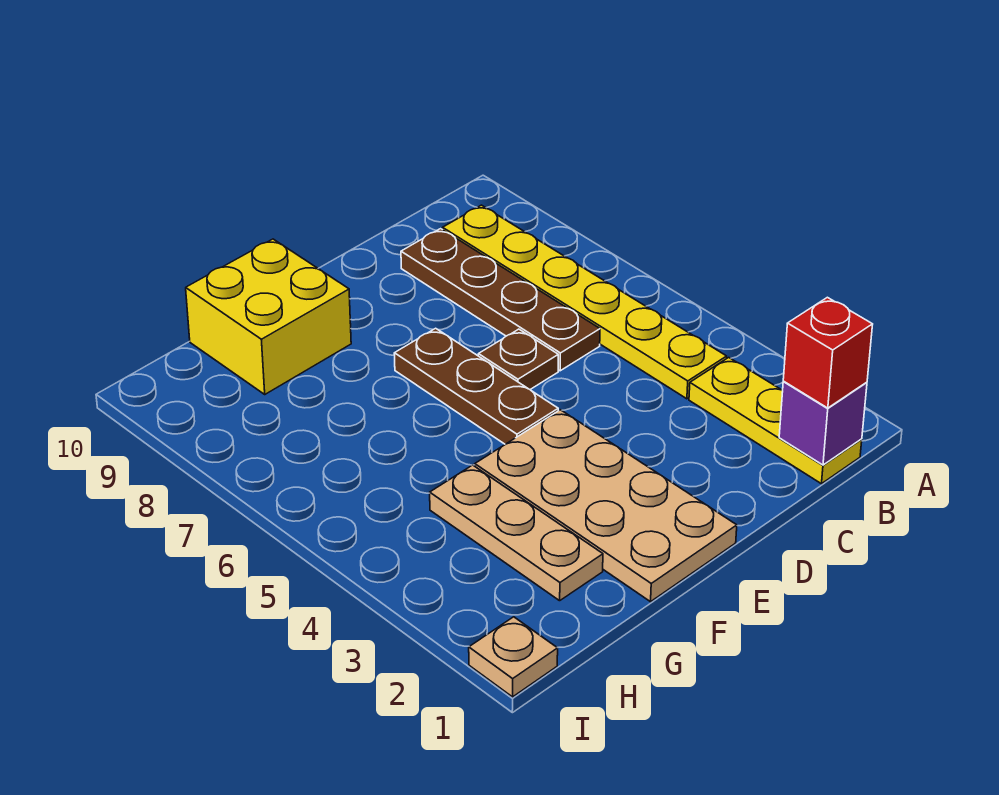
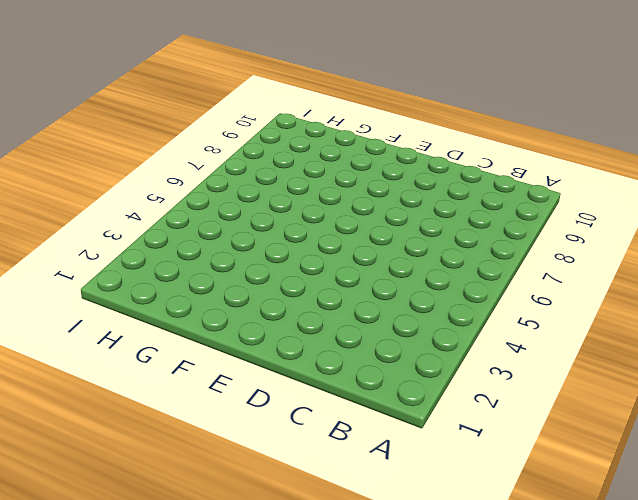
none -> yellow plate B1:B3 level 1
none -> yellow plate B4:B9 level 1

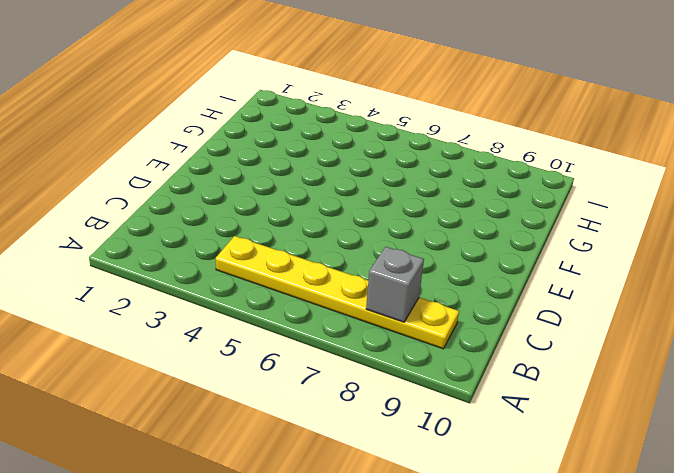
grey brick B8 level 2 -> none
none -> yellow plate B1:B3 level 1
none -> brown plate C6:C9 level 1

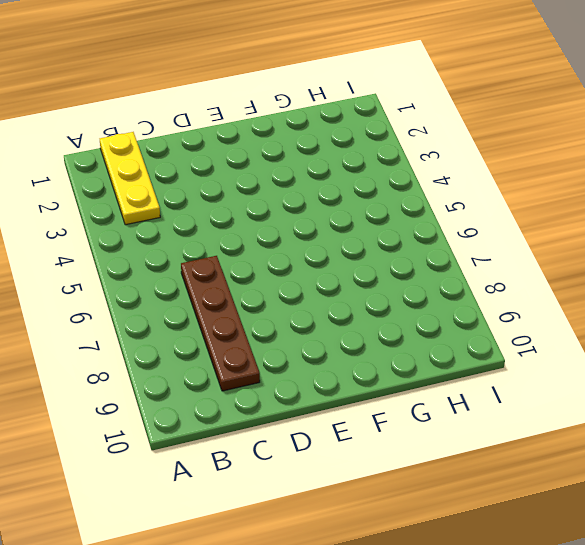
none -> yellow plate B4:B9 level 1
none -> brown plate D6 level 1

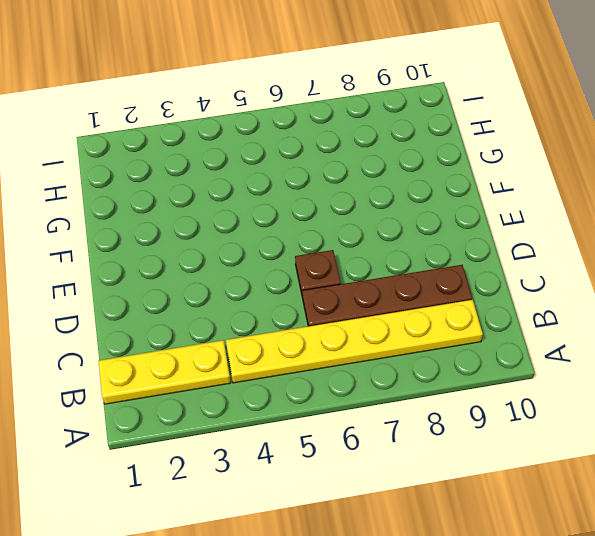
none -> tan plate E1:F4 level 1
none -> brown plate E5:E7 level 1

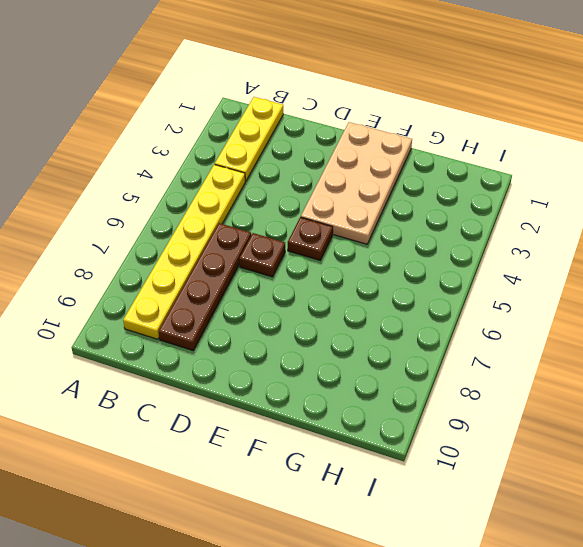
brown plate E5 level 1 -> brown plate E5:E7 level 1
none -> yellow brick F9:G10 level 1
none -> tan plate G2:G4 level 1

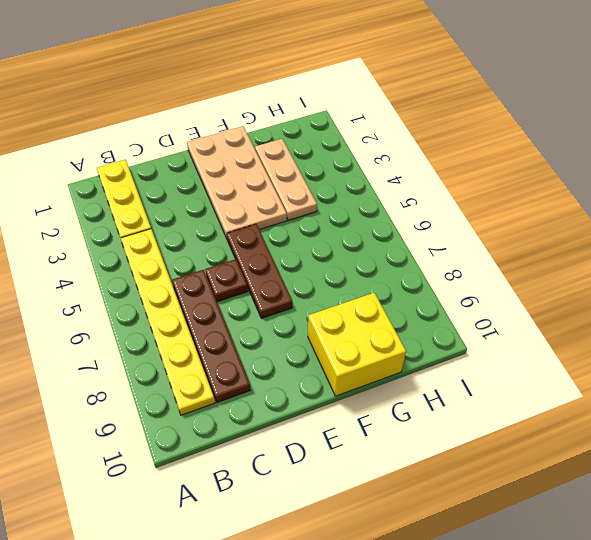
none -> tan plate I1 level 1
none -> purple brick B1 level 2

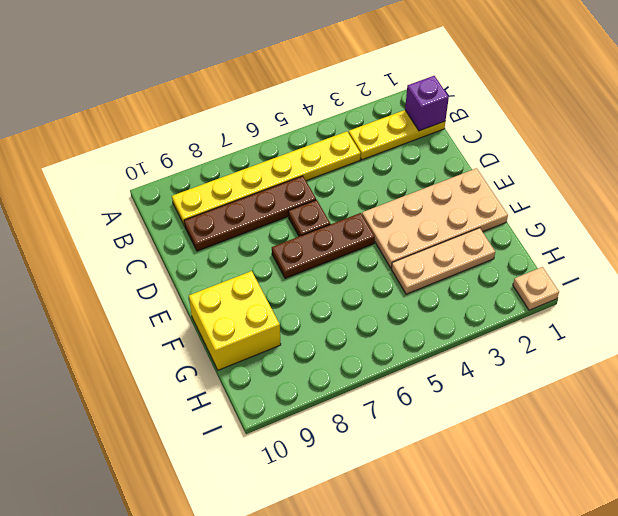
none -> red brick B1 level 3

